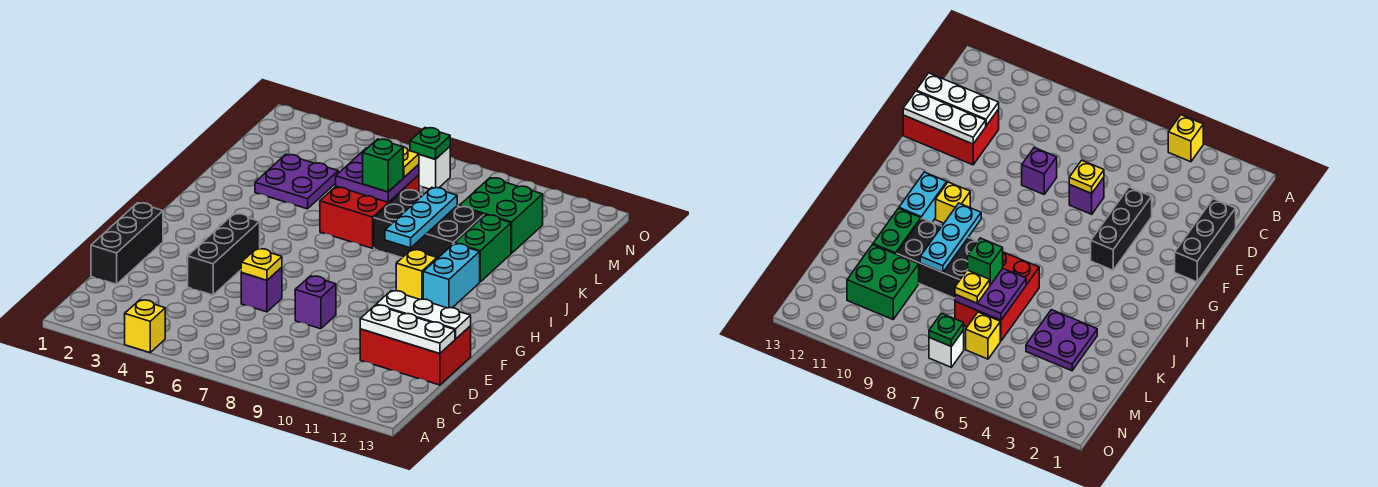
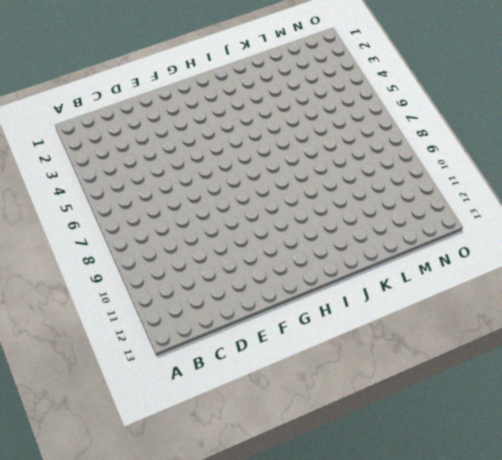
none -> yellow brick A4 level 1
none -> black brick D1:F1 level 1
none -> red brick D11:E13 level 1

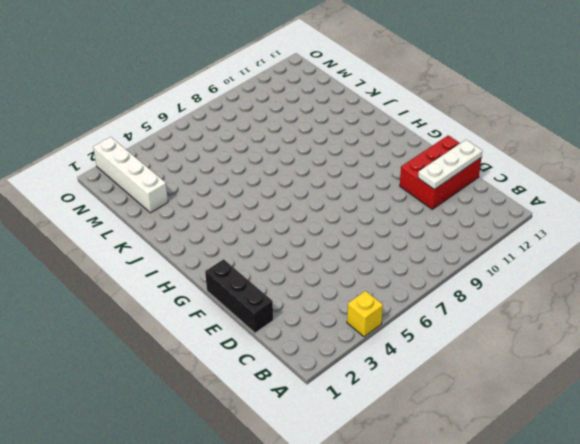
white brick L2:O2 level 1 -> none
none -> black brick E4:G4 level 1
none -> purple brick E6 level 1
none -> purple brick E8 level 1

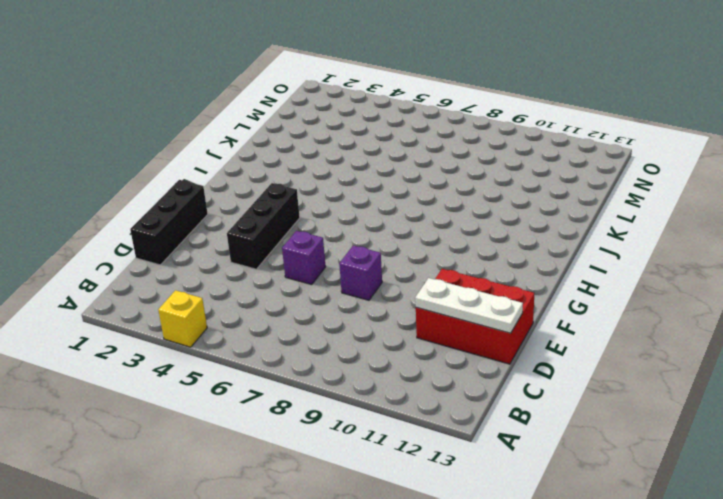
none -> yellow brick H10 level 1
none -> cyan brick H11:I11 level 1
none -> red brick J6:L7 level 1

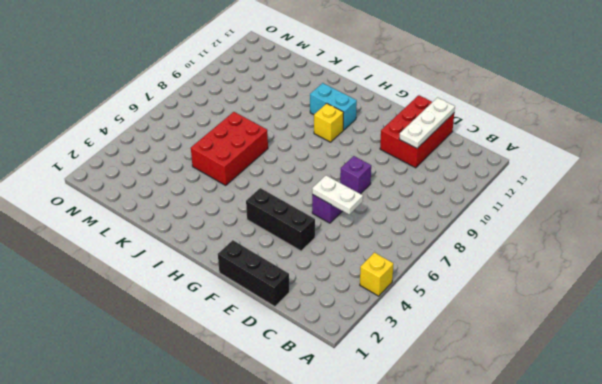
white plate D6:E6 level 2 -> yellow plate E6 level 2
red brick J5:K7 level 1 -> red brick J6:L7 level 1
none -> black brick J8:K10 level 1
none -> green brick J11:K11 level 1
none -> purple plate K3:L4 level 1

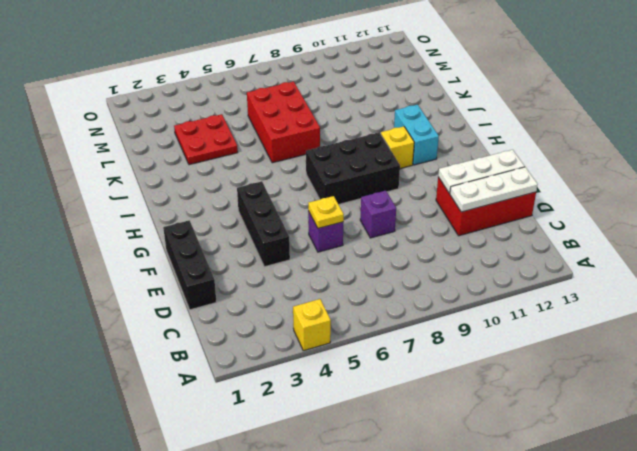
black brick G7:H9 level 1 -> black brick J8:K10 level 1
red plate K3:L4 level 1 -> purple plate K3:L4 level 1
none -> green brick J11:K11 level 1
none -> green brick L10:M11 level 1
none -> yellow brick M6 level 1

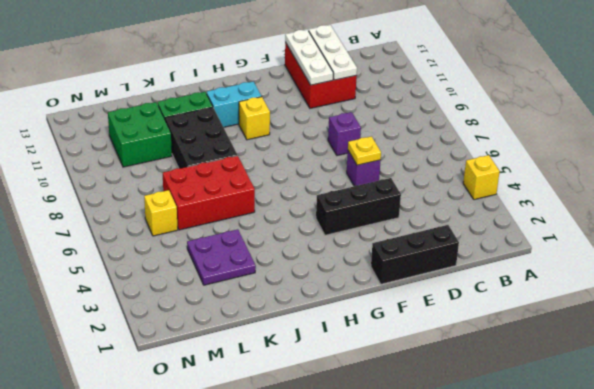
none -> white brick N7 level 1
none -> cyan plate I9:K9 level 2
none -> purple plate K6:L7 level 2

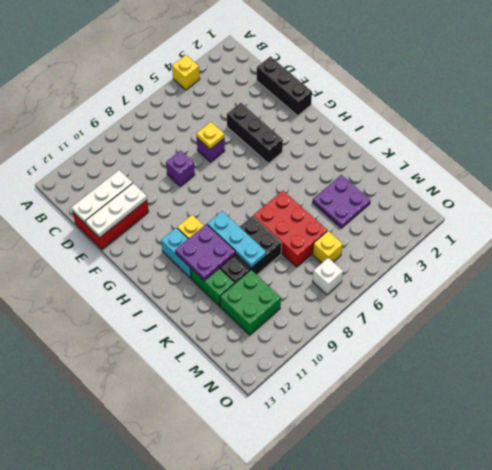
purple plate I10:J11 level 2 -> purple plate K6:L7 level 2
none -> green plate N7 level 2
none -> green brick K7 level 3
none -> yellow plate L7 level 3

